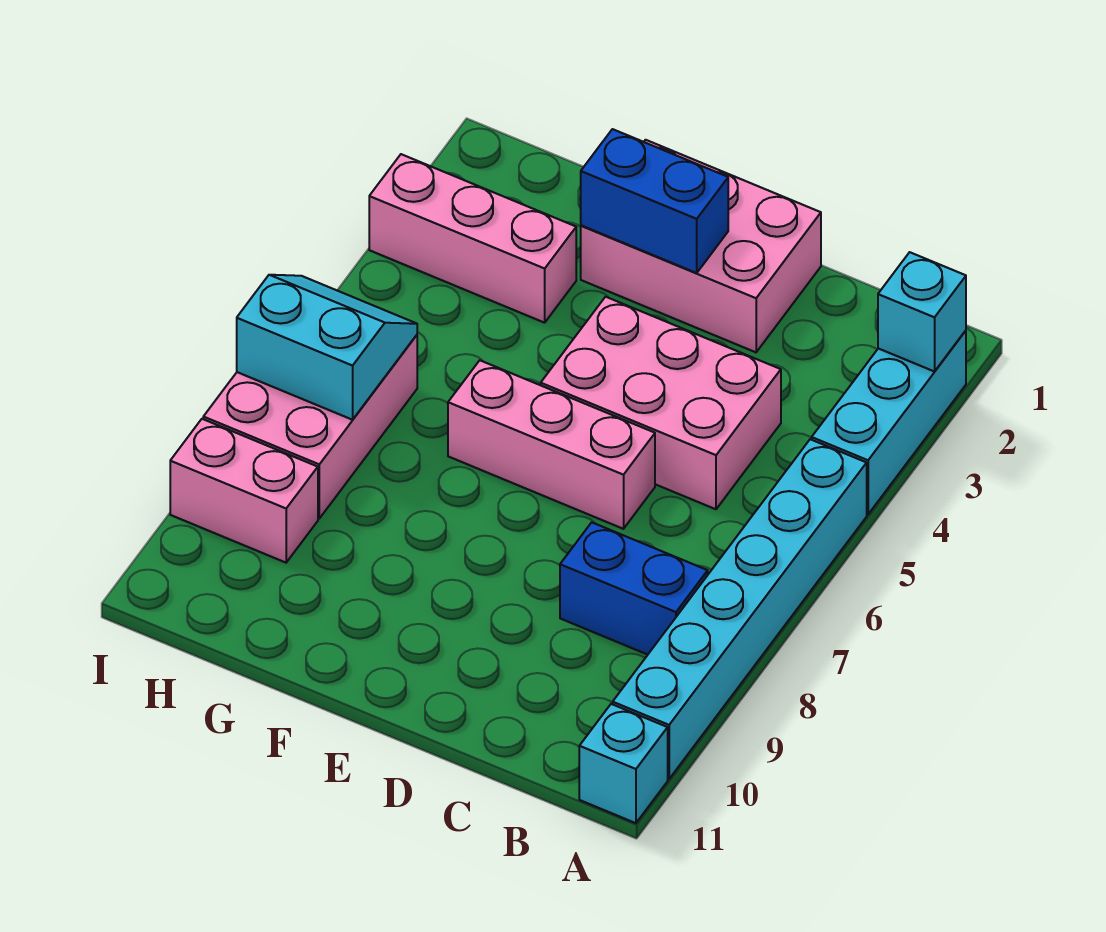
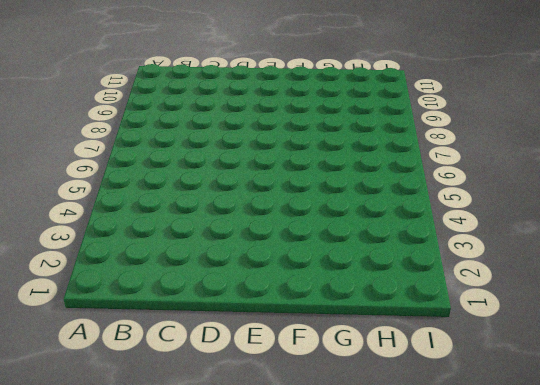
none -> cyan brick A2:A4 level 1
none -> cyan brick A5:A10 level 1
none -> cyan brick A11 level 1

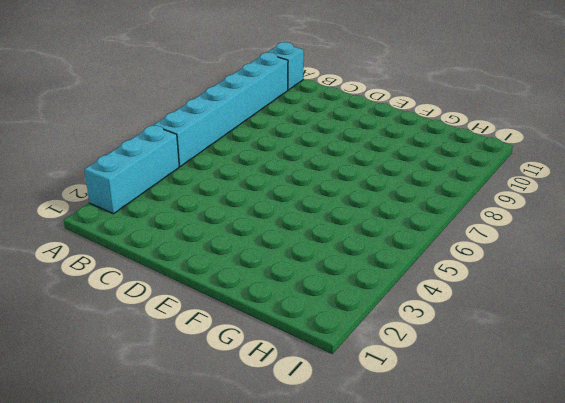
none -> blue brick B8:C8 level 1
none -> pink brick C4:E5 level 1
none -> pink brick D1:F2 level 1

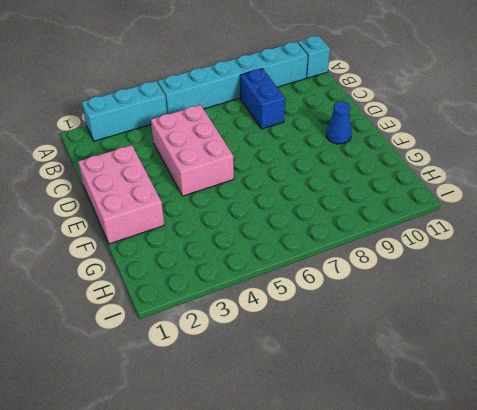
blue cone E10 level 1 -> none
none -> pink brick D6:F6 level 1
none -> pink brick G3:I3 level 1
none -> pink brick H6:I8 level 1

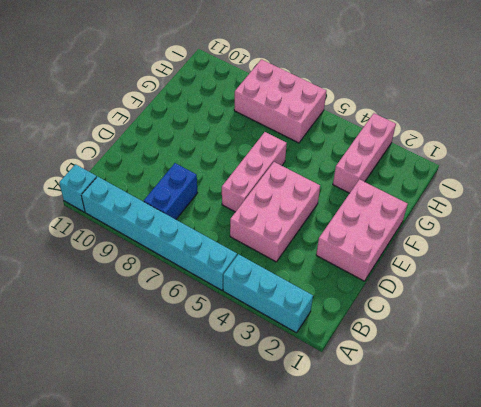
none -> pink brick H9:I9 level 1
none -> cyan brick A2 level 2
none -> blue brick E2:F2 level 2

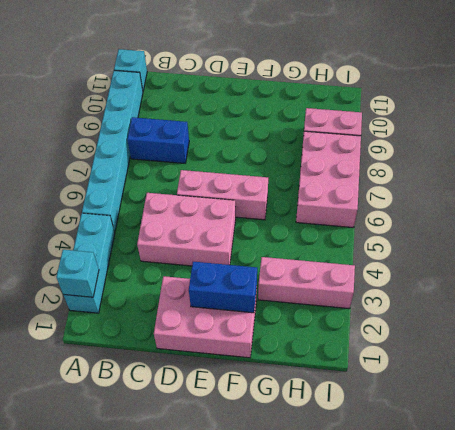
none -> cyan slope H6:I7 level 2 top 7

